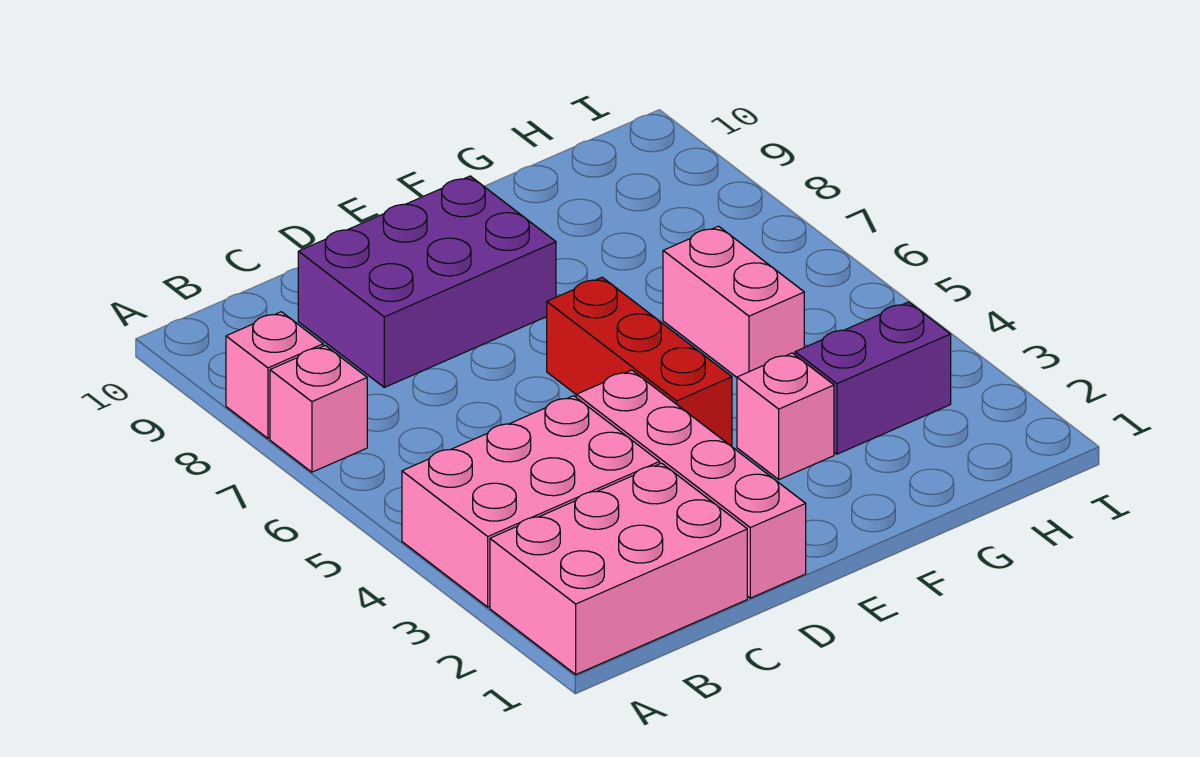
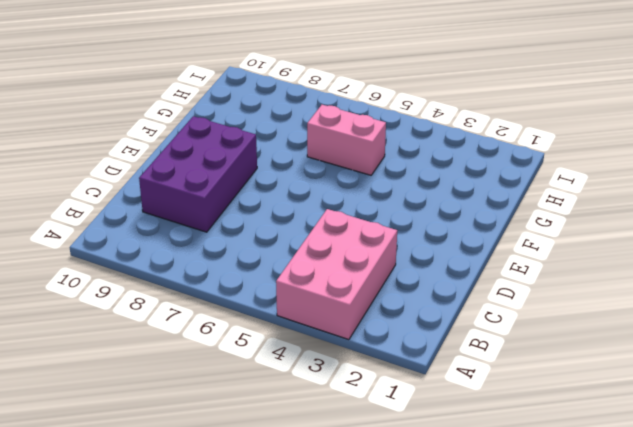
none -> pink brick A1:C2 level 1
none -> pink brick A7 level 1

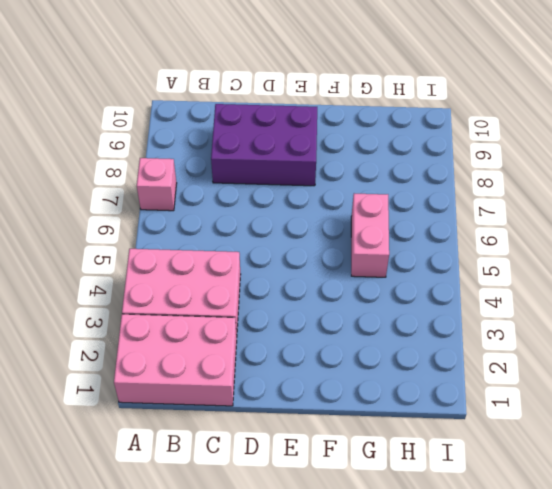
none -> pink brick A8 level 1
none -> pink brick D1:D4 level 1

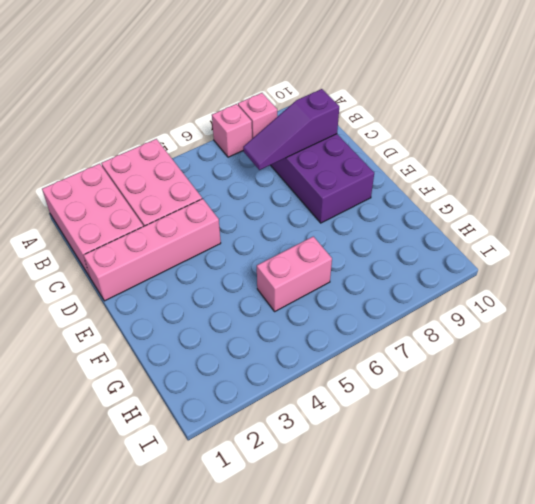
purple slope C7:C9 level 2 top 9 -> none
none -> red brick E4:E6 level 1
none -> pink brick F3 level 1

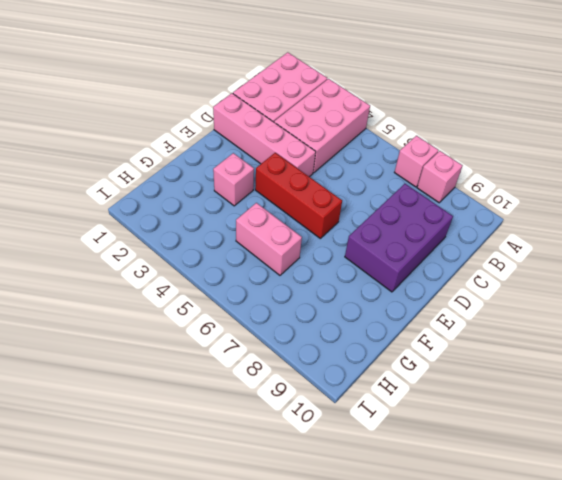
none -> purple brick G3:H3 level 1

